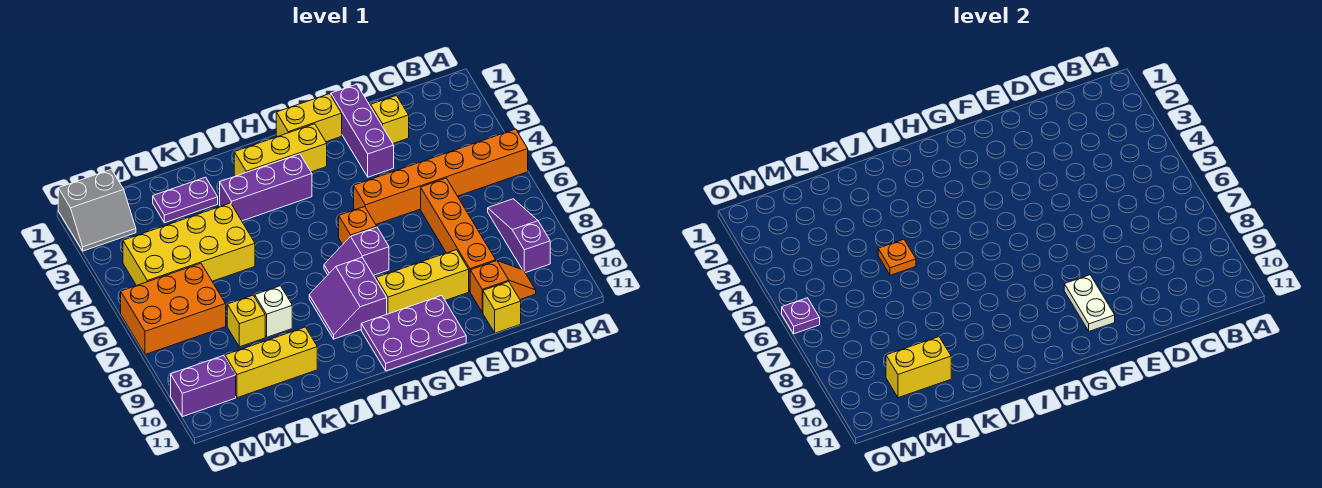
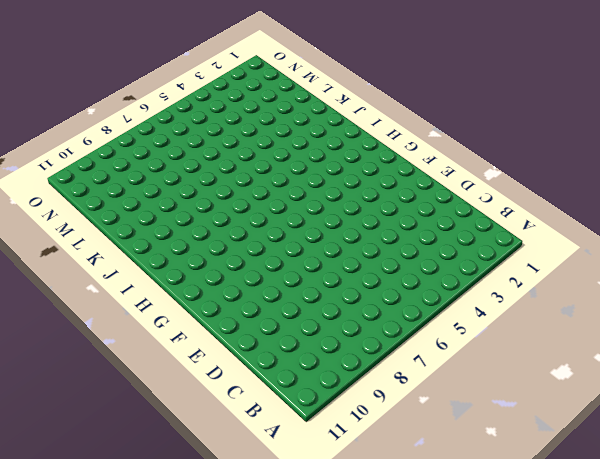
none -> orange brick A5:F5 level 1
none -> purple slope B7:B9 level 1 top 9
none -> orange slope C10:D10 level 1 top D

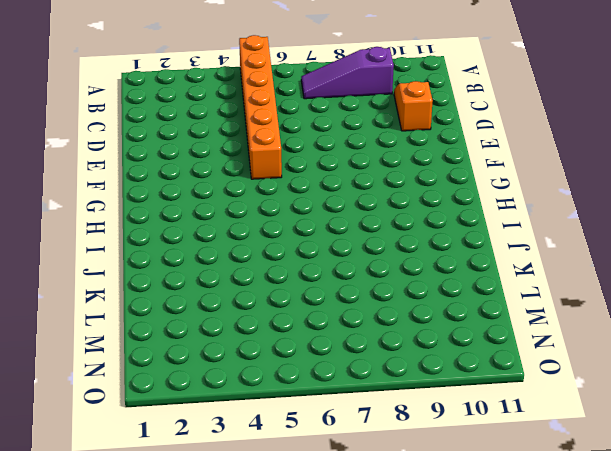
none -> yellow brick D2 level 1
none -> orange brick D6:D9 level 1
none -> yellow brick D11 level 1

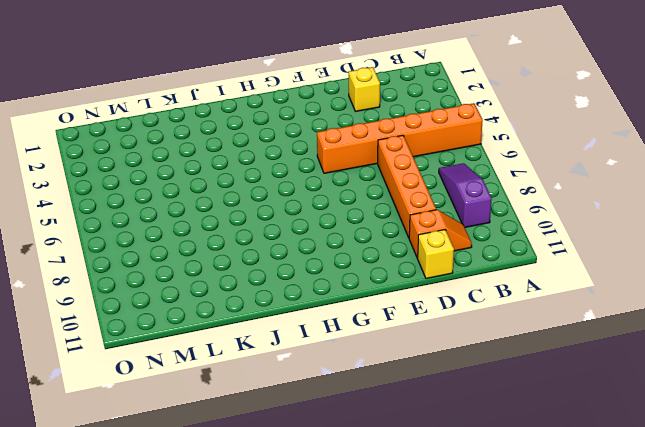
none -> purple brick E1:E3 level 1
none -> yellow brick E9:G9 level 1
none -> yellow brick F1:G1 level 1

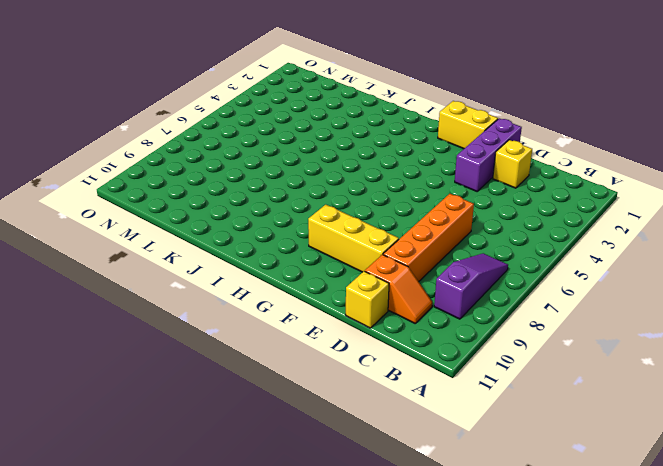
none -> orange brick A5:F5 level 1
none -> purple plate F10:H11 level 1
none -> yellow brick G2:I2 level 1

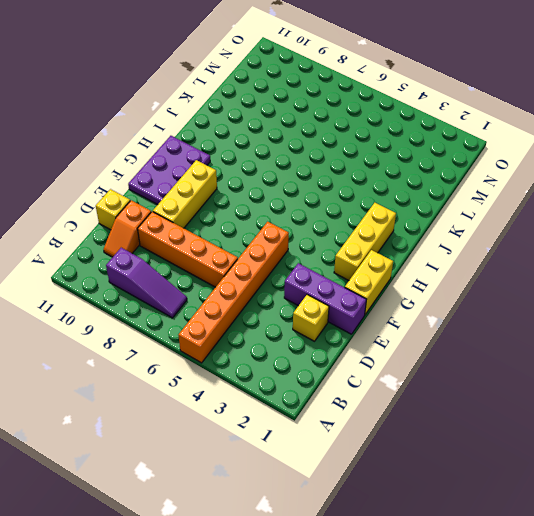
none -> orange brick G6 level 1
none -> purple slope G7:H7 level 1 top G
none -> purple brick H3:J3 level 1

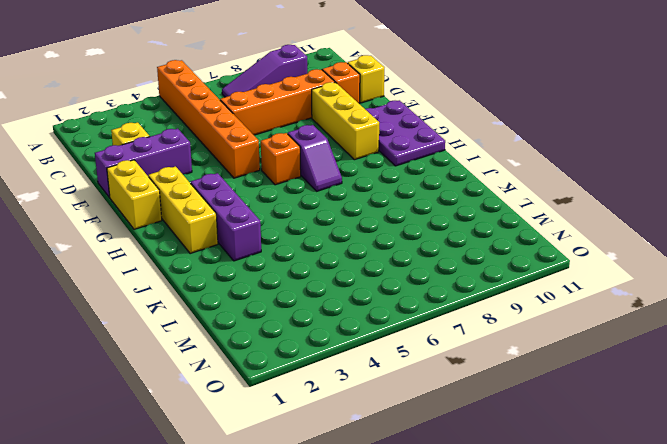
none -> purple slope H8:I9 level 1 top H
none -> purple plate K2:L2 level 1
none -> yellow brick K4:N5 level 1

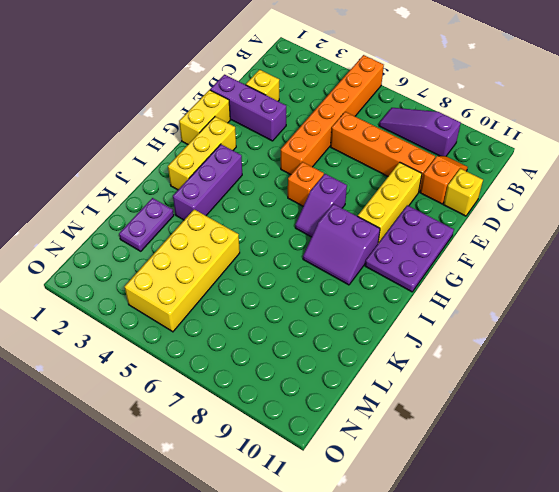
none -> white brick K8 level 1
none -> yellow brick K10:M10 level 1
none -> yellow brick L8 level 1

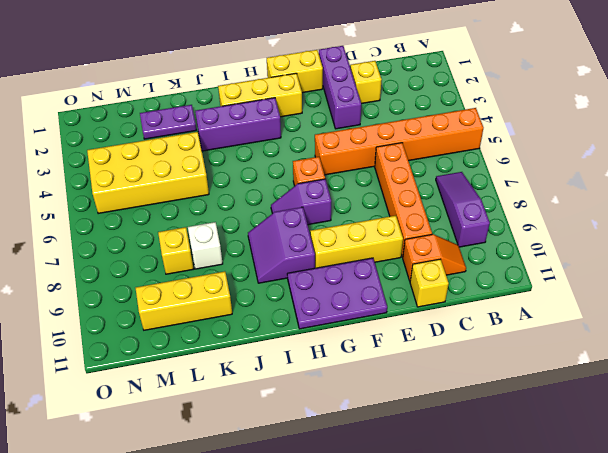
none -> orange brick M6:O7 level 1
none -> grey slope N1:O2 level 1 top 1
none -> purple brick N10:O10 level 1

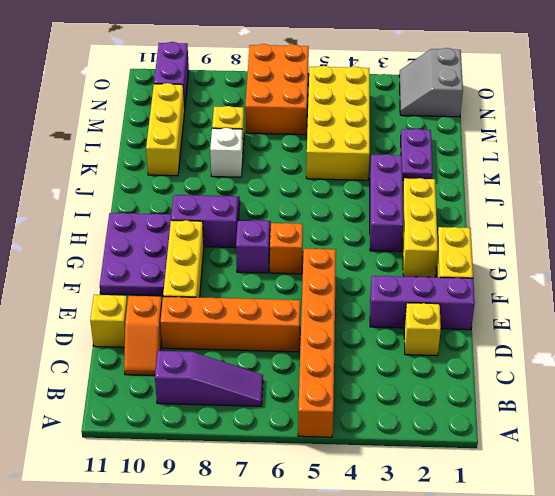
none -> white plate F9:F10 level 2
none -> orange plate K5 level 2
none -> yellow brick L10:M10 level 2

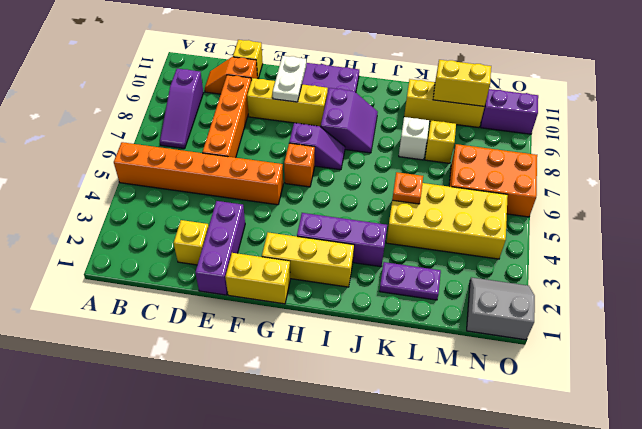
none -> purple plate O6 level 2

